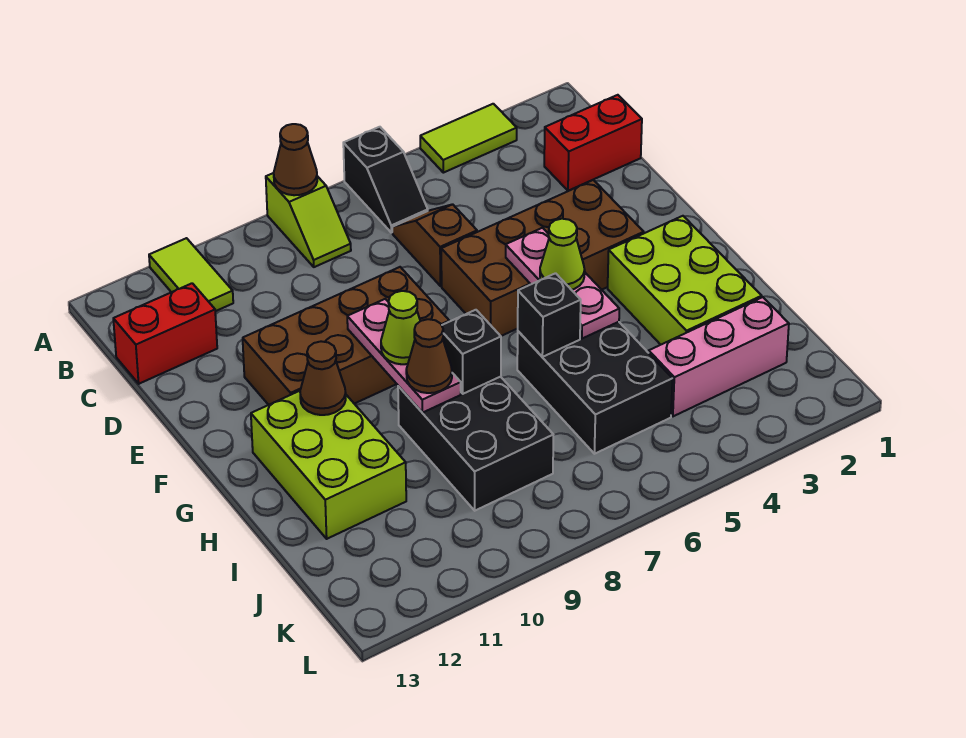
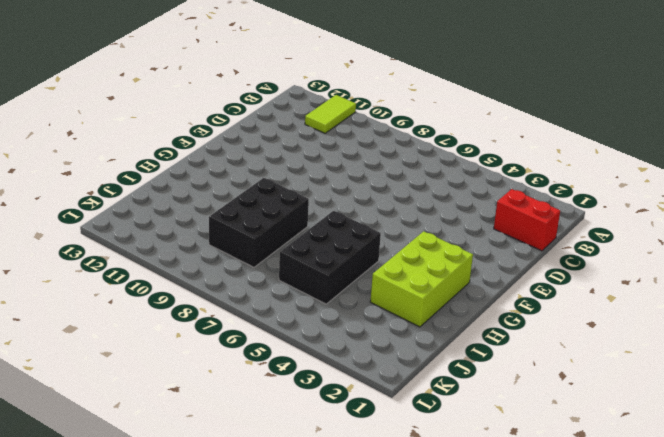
none -> lime tile A3:A4 level 1
none -> black slope A6:B6 level 1 top A
none -> lime slope A8:B8 level 1 top A

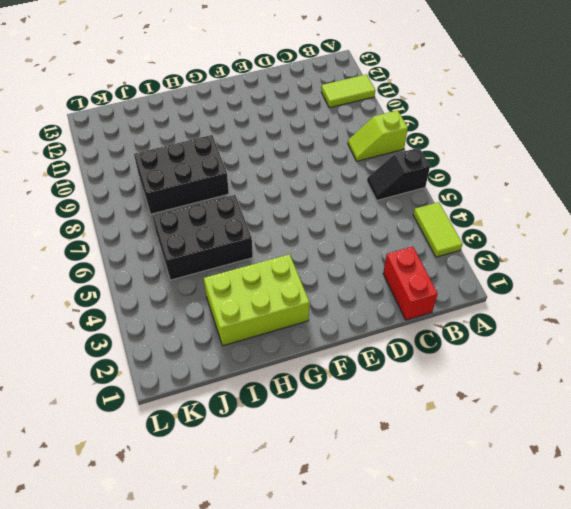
none -> brown slope C6:D6 level 1 top D
none -> red brick C12:C13 level 1
none -> brown brick E3:F6 level 1

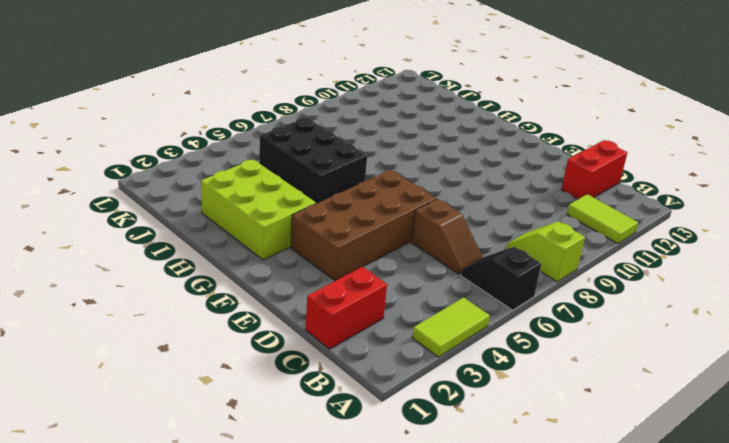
none -> brown brick E8:F11 level 1
none -> lime brick G11:I12 level 1
none -> black brick H8:J9 level 1

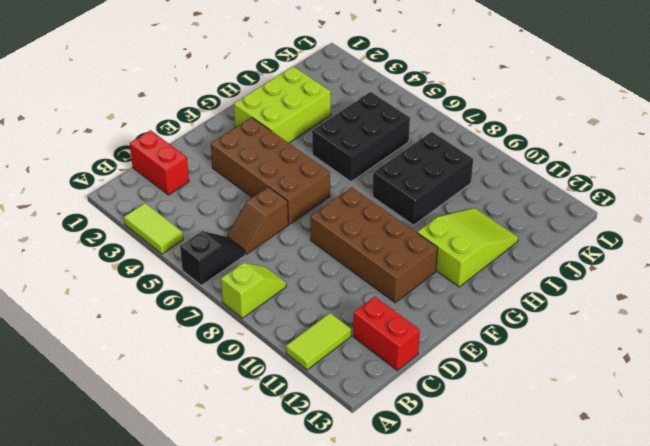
lime slope G11:I12 level 1 top G -> lime brick G11:I12 level 1
none -> pink brick J2:J4 level 1
none -> brown cone A8 level 2
none -> pink plate F5:H5 level 2

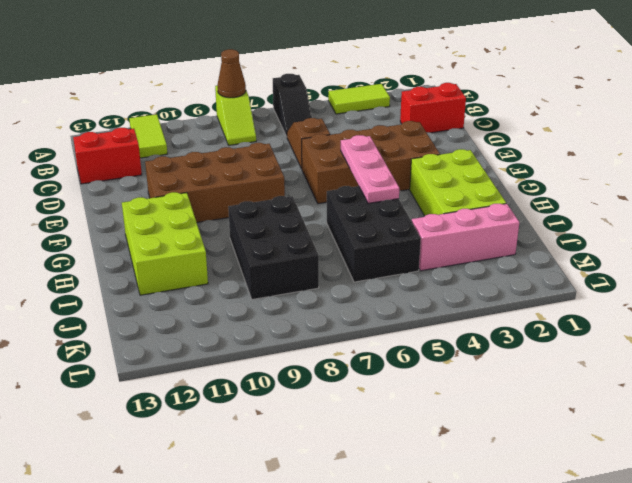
none -> pink plate F9:H9 level 2
none -> brown cone G11 level 2
none -> black brick H6 level 2

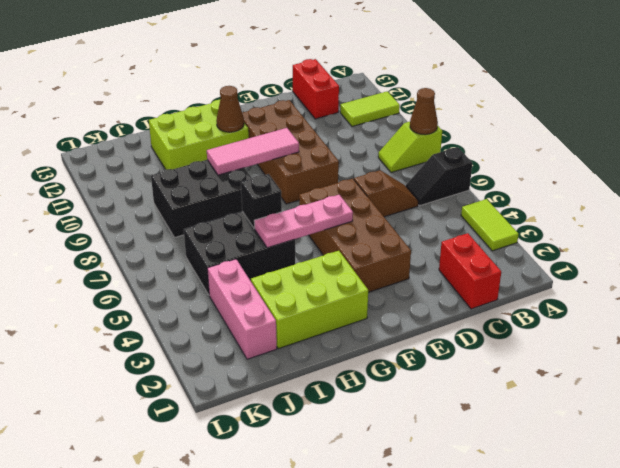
pink tile F9:H9 level 2 -> pink plate F9:H9 level 2
none -> black brick H8 level 2
none -> lime cone G5 level 3
none -> lime cone G9 level 3

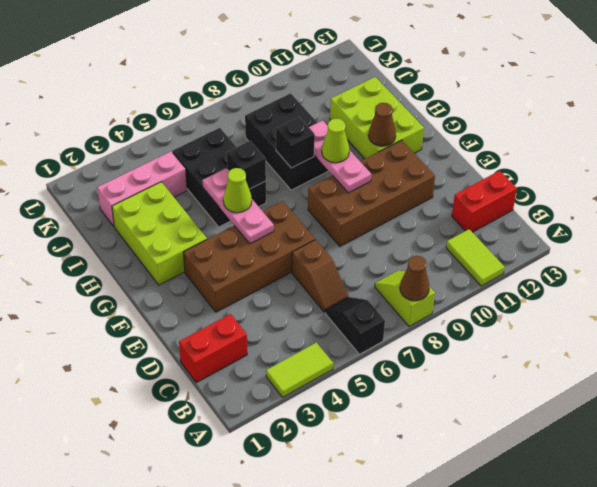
none -> brown cone H9 level 3

